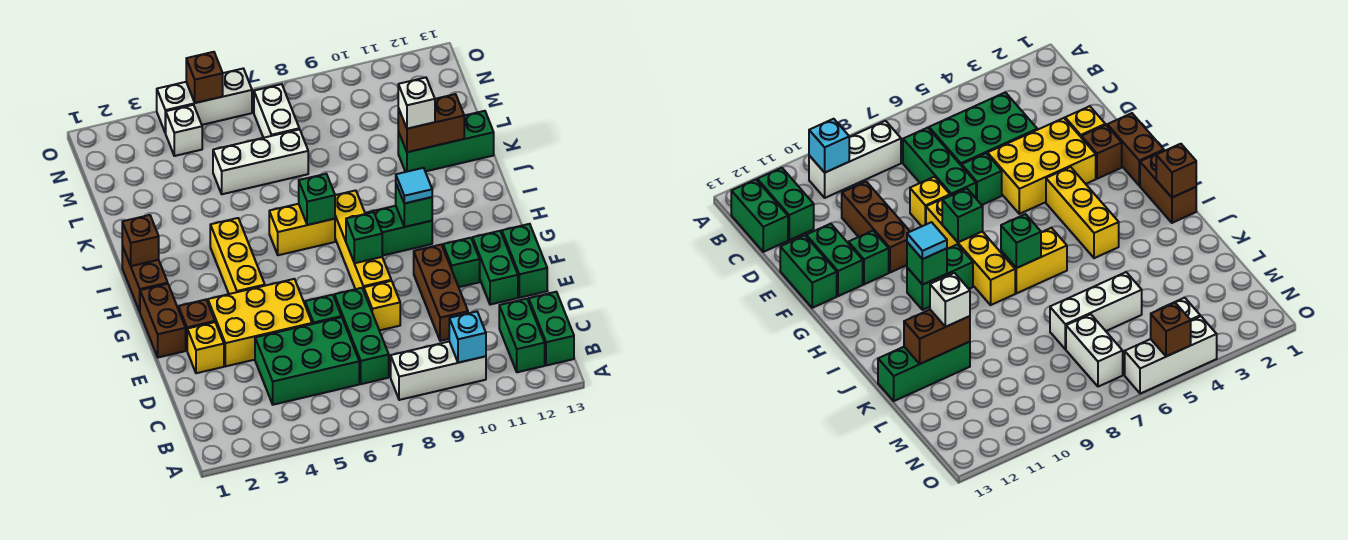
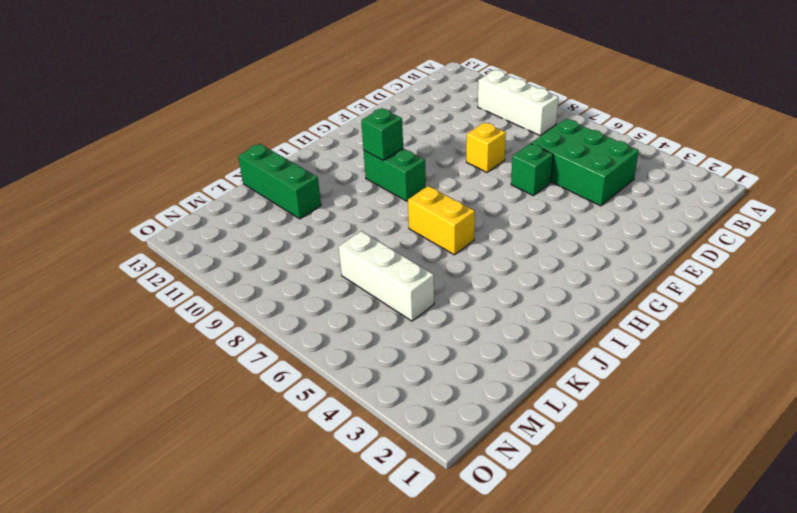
none -> green brick B12:C12 level 1
none -> green brick B13:C13 level 1
none -> green brick C7:E7 level 1
none -> brown brick D10:F10 level 1

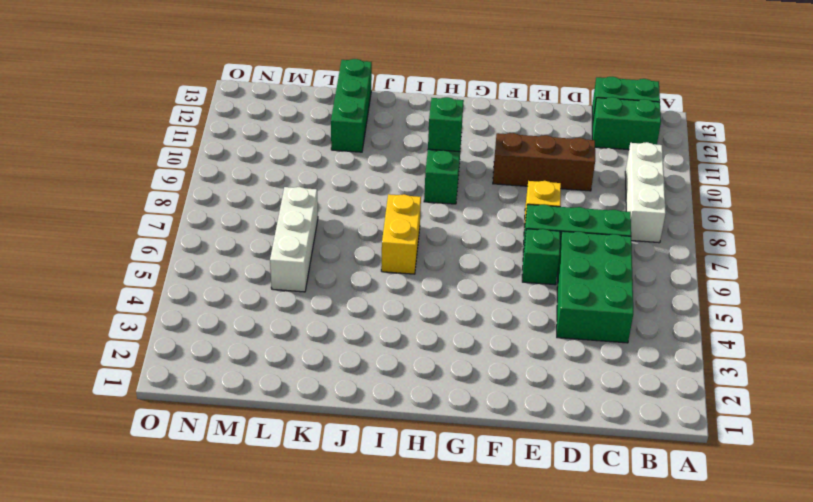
none -> yellow brick E2 level 1
none -> yellow brick E3:F5 level 1
none -> green brick E12:F12 level 1
none -> green brick E13:F13 level 1

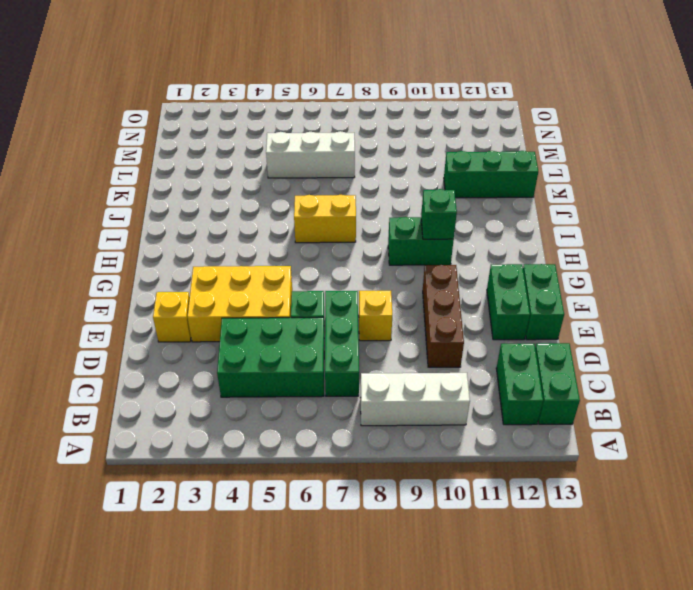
none -> brown brick F1:G1 level 1
none -> brown brick F2 level 1
none -> yellow brick F8:I8 level 1
none -> green brick F11 level 1

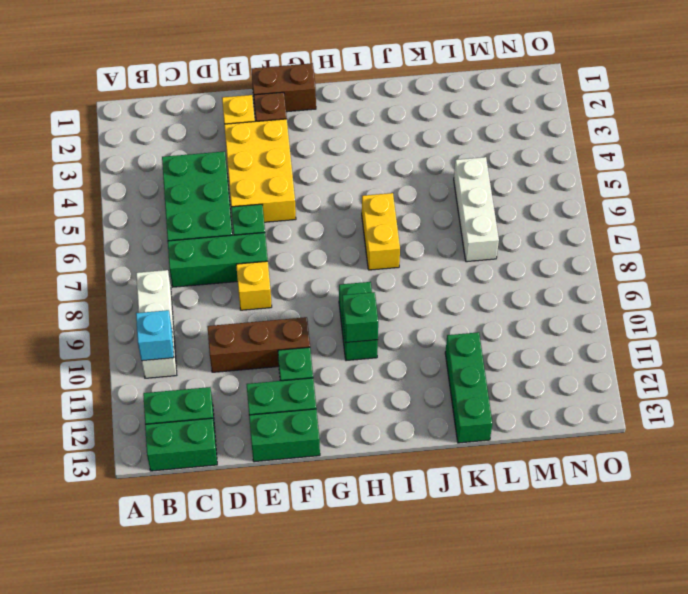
none -> yellow brick F8:I8 level 1
none -> yellow brick G4:I4 level 1
none -> brown brick H1:I1 level 1
none -> white brick M7:N7 level 1

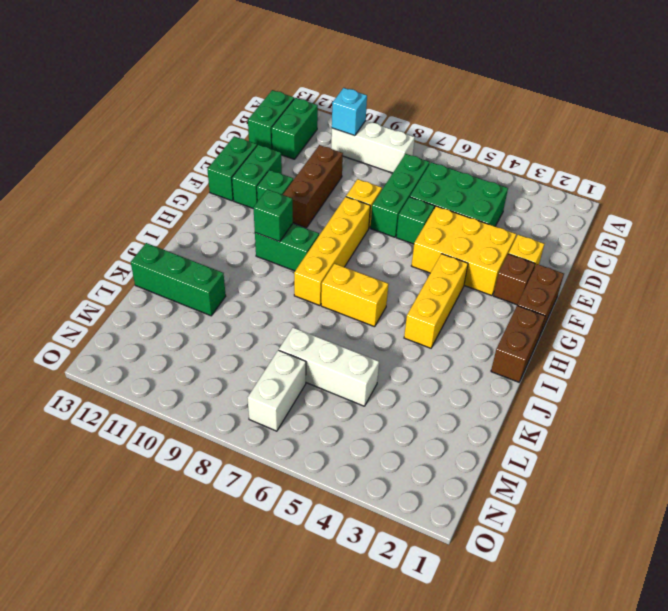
none -> white brick N4 level 1
none -> white brick O4:O6 level 1
none -> green brick G8 level 2
none -> brown brick I1 level 2

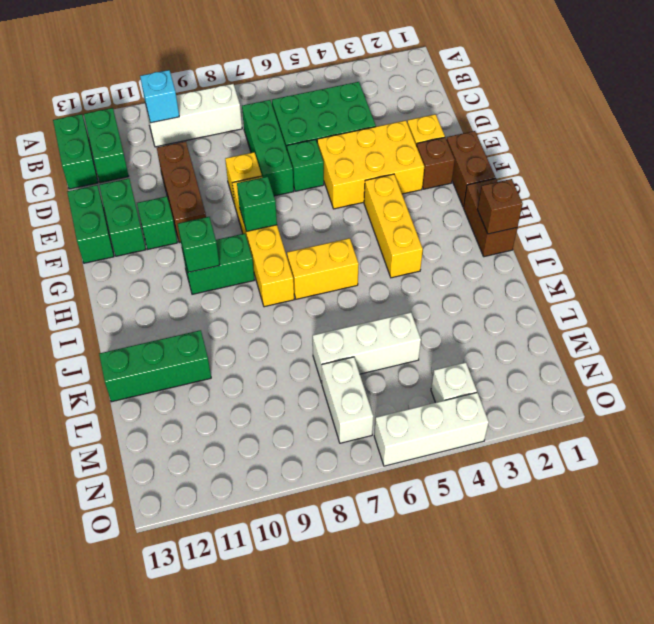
none -> green brick I7 level 2
none -> brown brick K11:K12 level 2
none -> brown brick O5 level 2
none -> cyan tile H10 level 3

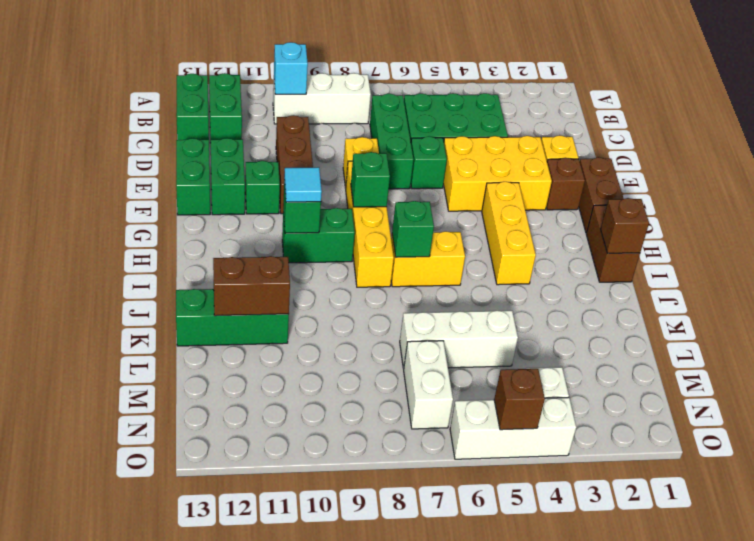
none -> white brick K11 level 3

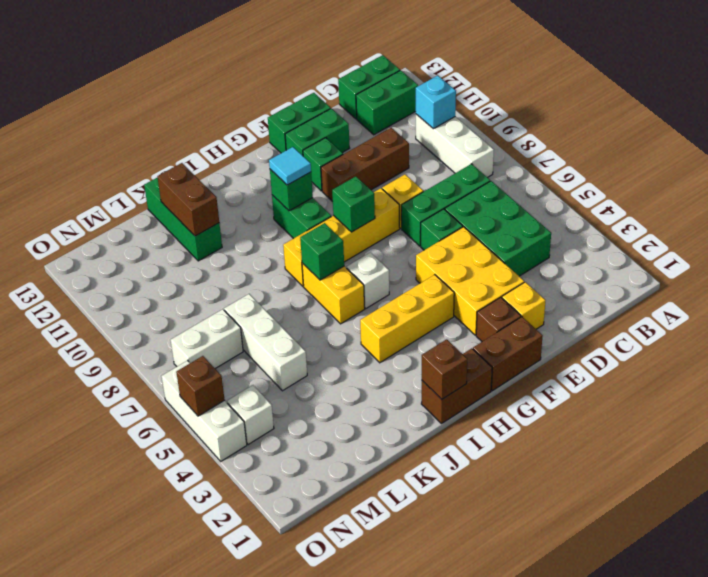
white brick H6 level 1 -> white brick K11 level 3

